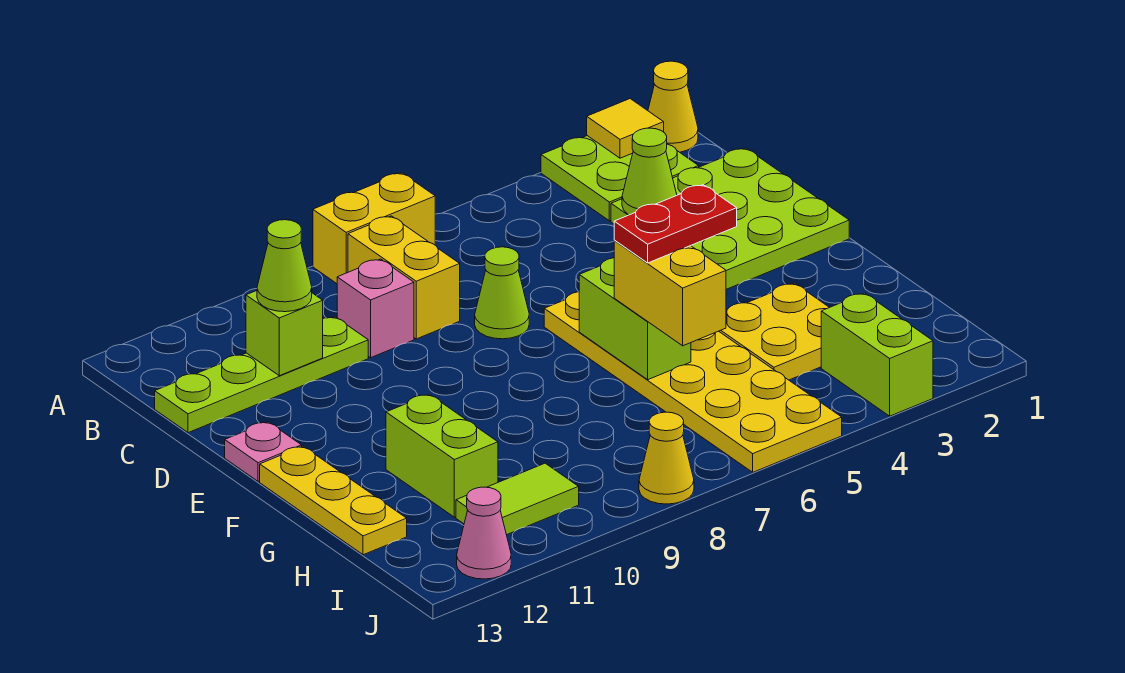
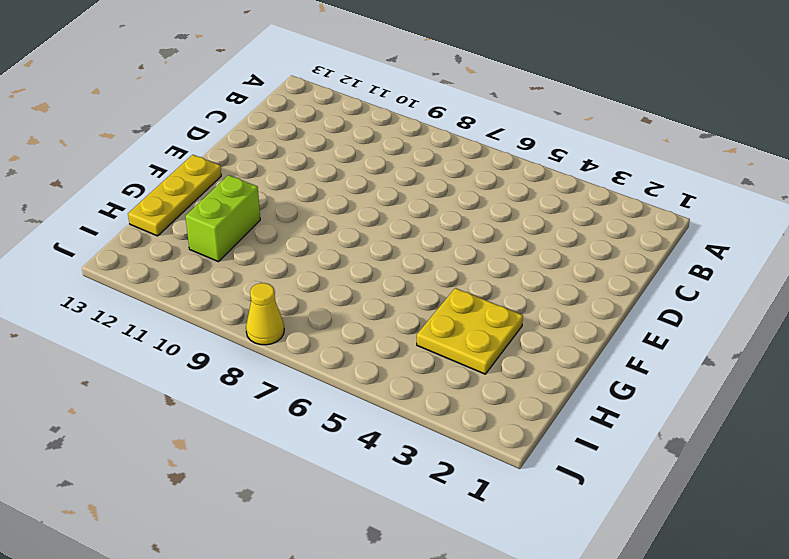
none -> yellow cone A1 level 1
none -> lime plate A2:B3 level 1
none -> yellow brick A7:A8 level 1

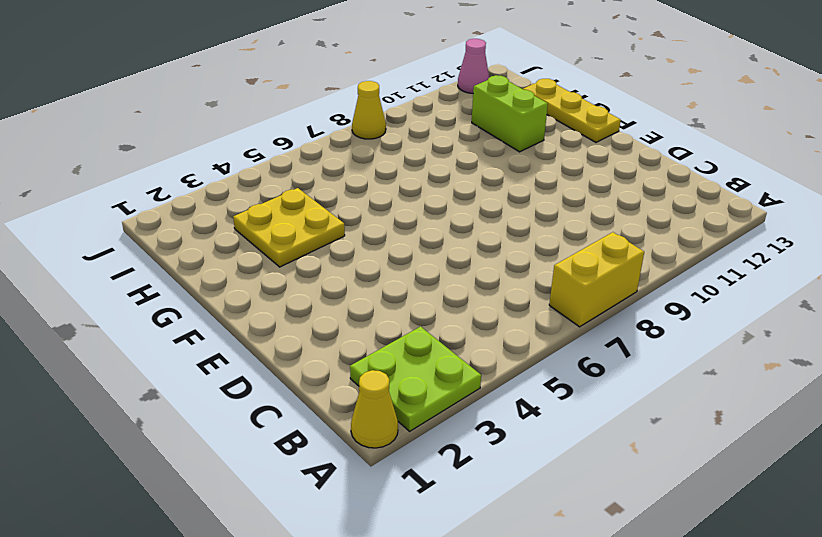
none -> yellow brick B8:C8 level 1
none -> lime plate C1:E3 level 1
none -> pink brick C9 level 1

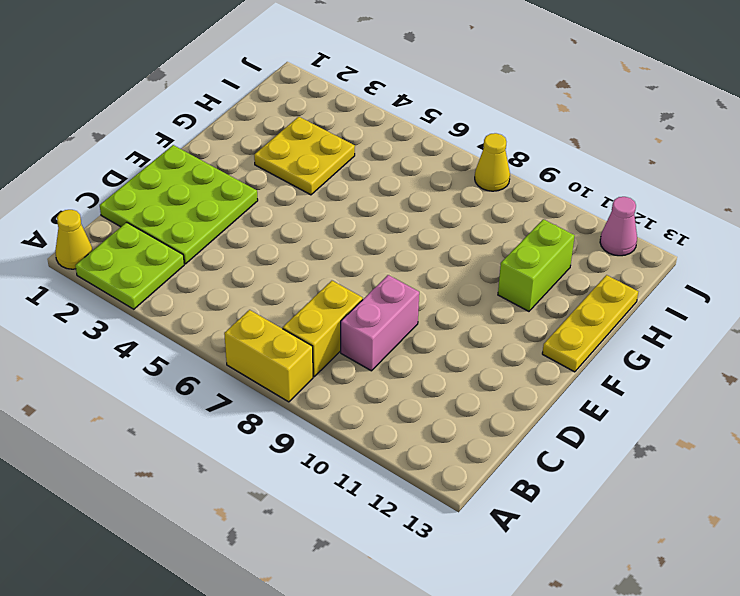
pink brick C9:D9 level 1 -> pink brick C9 level 1
none -> lime plate C10:C13 level 1
none -> lime cone D7 level 1
none -> yellow plate E5:J6 level 1

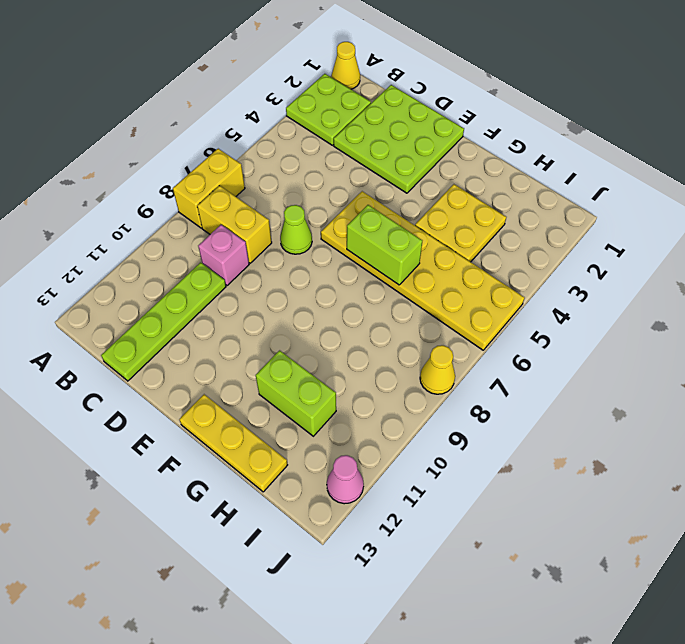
none -> pink plate E13 level 1
none -> lime brick I3:J3 level 1
none -> lime tile I10:I11 level 1

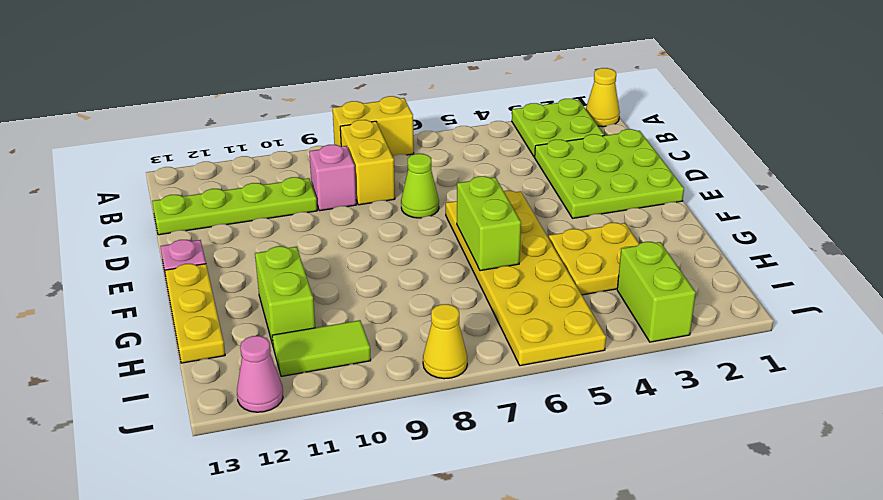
none -> yellow tile A2 level 2
none -> lime cone C3 level 2
none -> lime brick C11 level 2

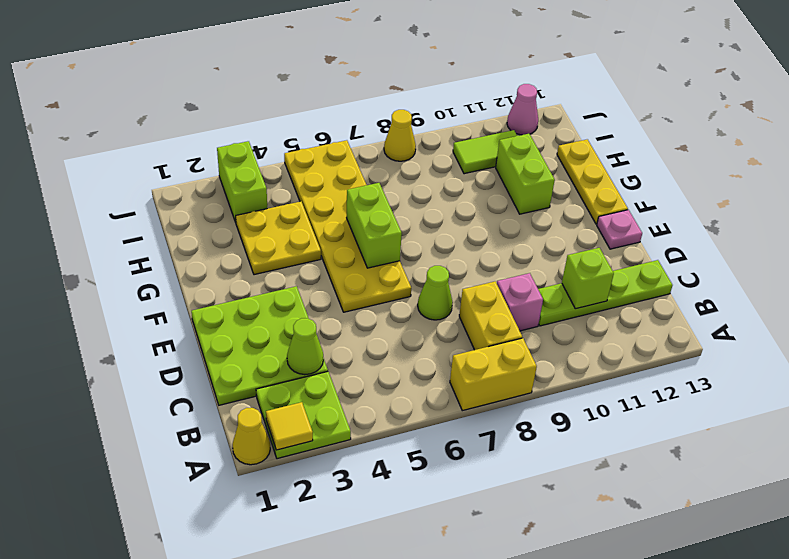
none -> lime cone C11 level 3
none -> yellow brick G6:H6 level 3
none -> red plate G5:G6 level 4

